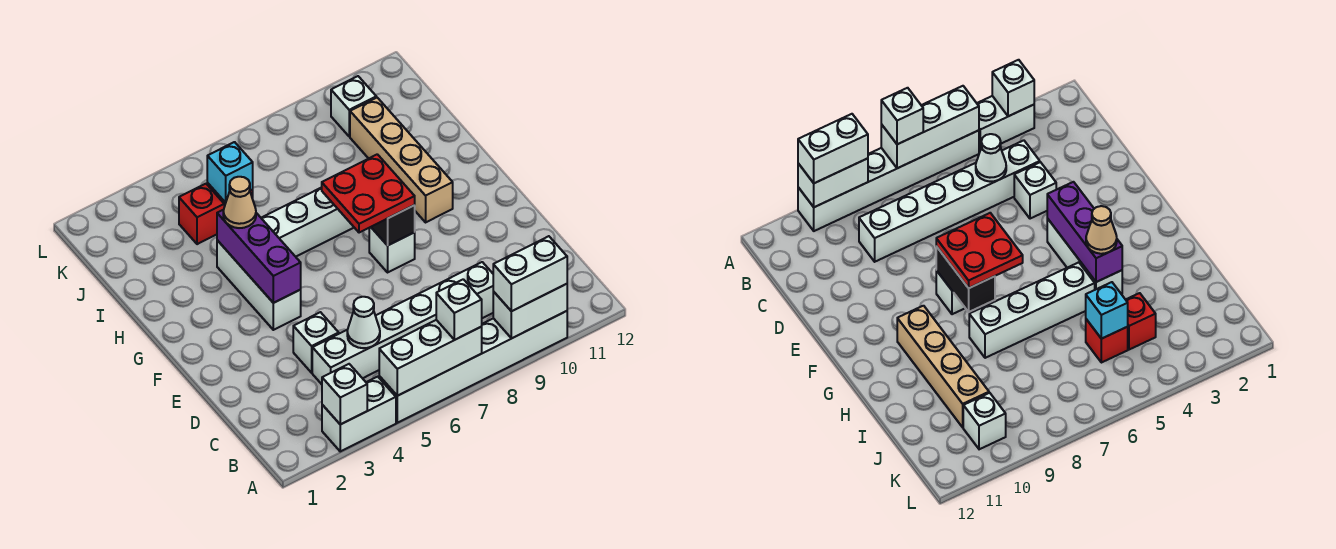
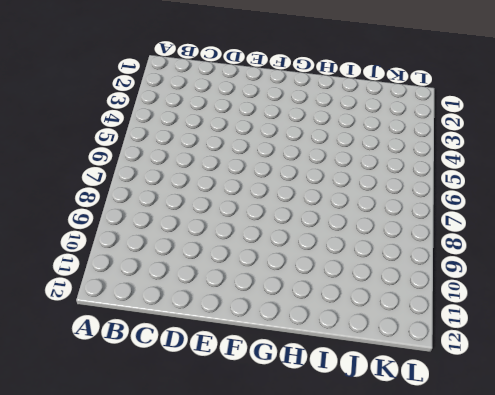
none -> white brick A3:A4 level 1
none -> white brick A5:A10 level 1
none -> white brick C4:C9 level 1

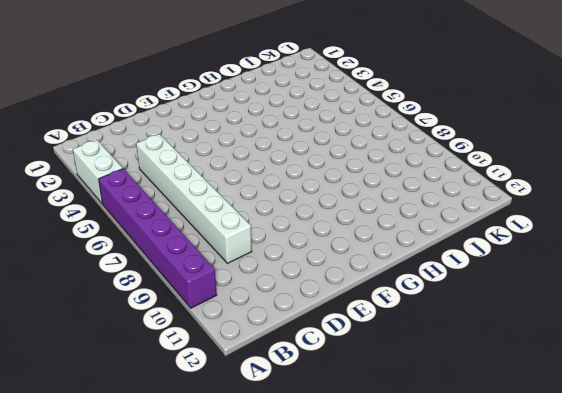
purple brick A5:A10 level 1 -> white brick A5:A10 level 1
none -> white brick D4 level 1
none -> white brick F4:H4 level 1
none -> white brick F8 level 1

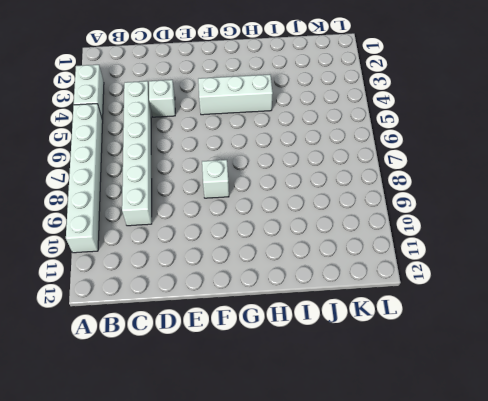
none -> tan brick G10:J10 level 1
none -> white brick H5:H8 level 1
none -> red brick J4 level 1

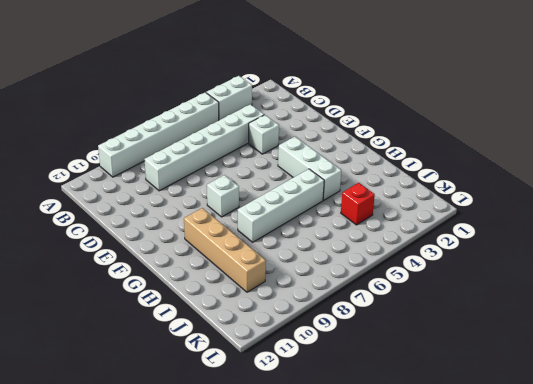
none -> red brick J5 level 1
none -> white brick K10 level 1
none -> white brick A3 level 2

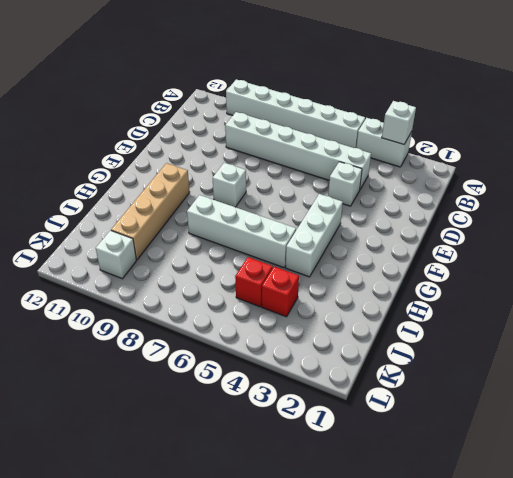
none -> white brick A5:A7 level 2
none -> white brick A9:A10 level 2
none -> white cone C5 level 2

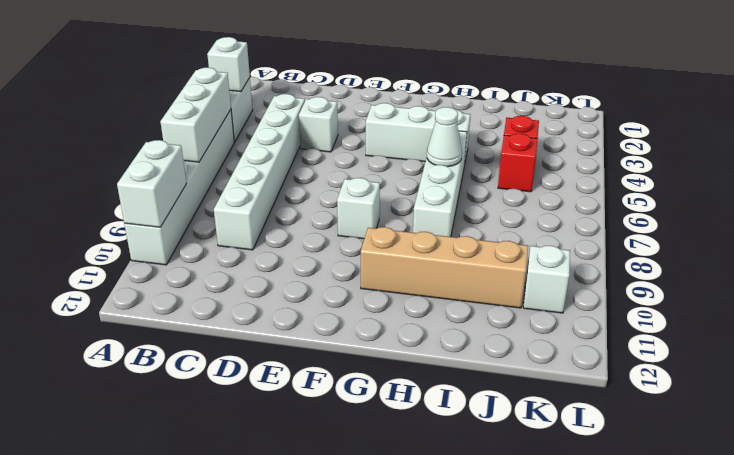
white cone H6 level 2 -> white cone C5 level 2
none -> purple brick F4:H4 level 2
none -> black brick F8:G8 level 2
none -> cyan brick J5 level 2

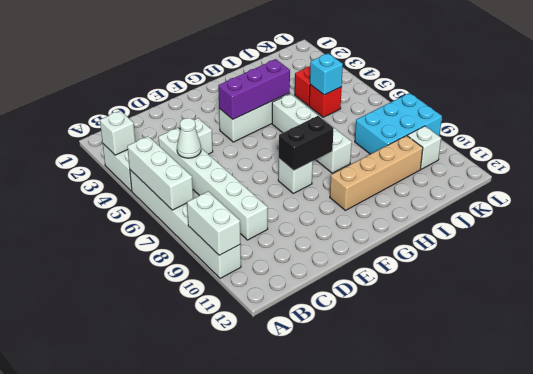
cyan brick J8:L9 level 1 -> none
none -> white brick A7 level 3
none -> white brick A9:A10 level 3
none -> red plate F7:G8 level 3

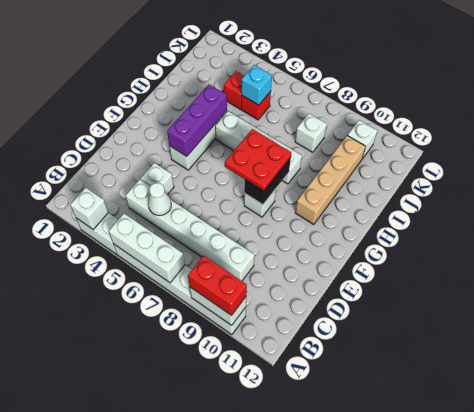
red brick A9:A10 level 3 -> white brick A9:A10 level 3
white brick J8 level 1 -> white brick A7 level 3
none -> tan cone H4 level 3

